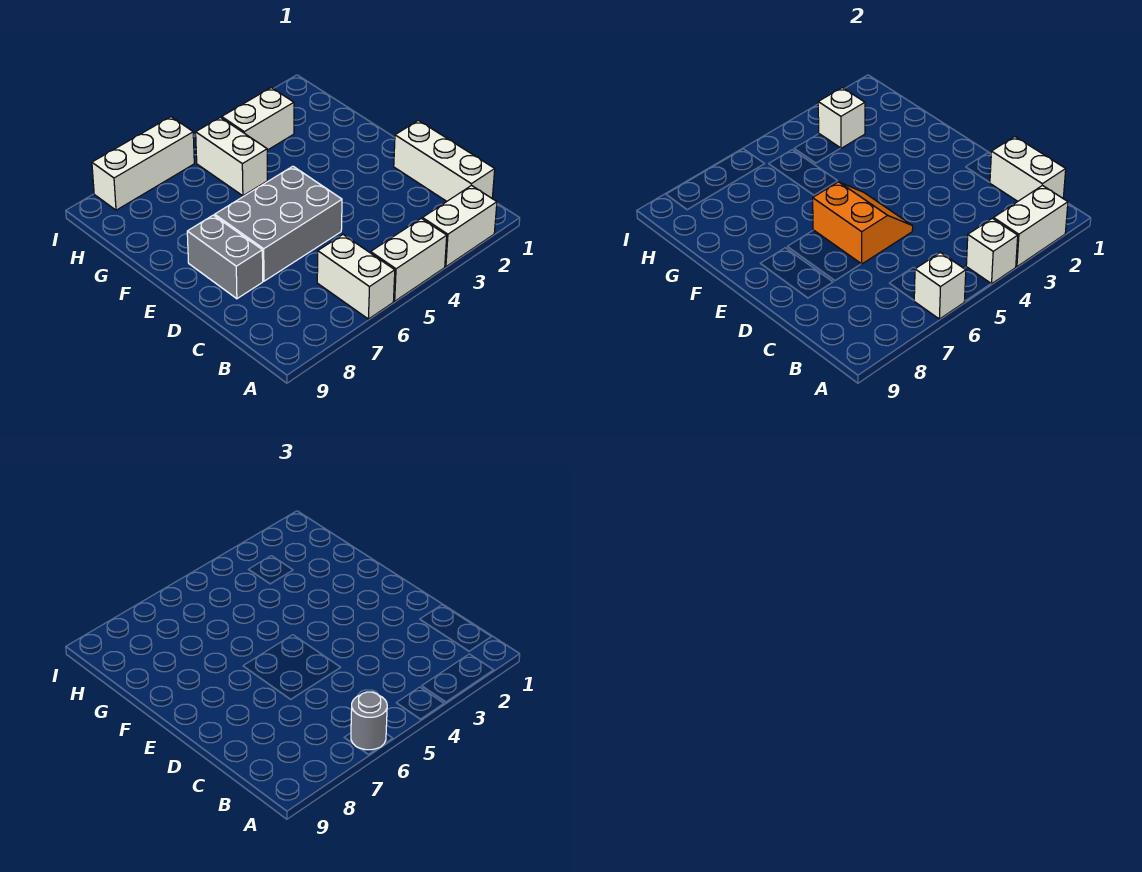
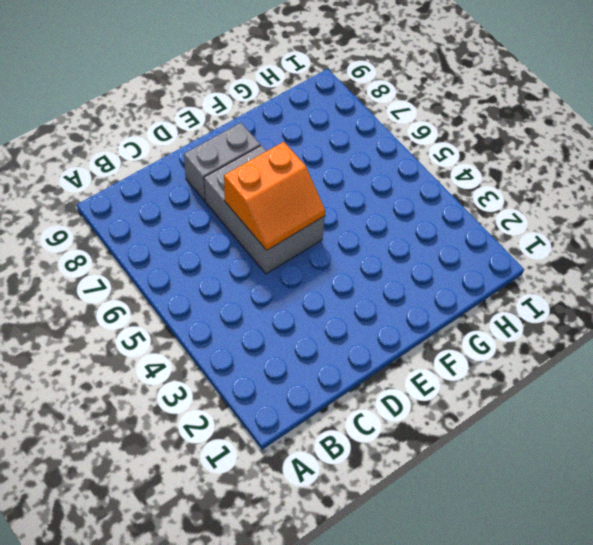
none -> white brick A2:A3 level 1
none -> white brick A4:A5 level 1
none -> white brick A6:B6 level 1

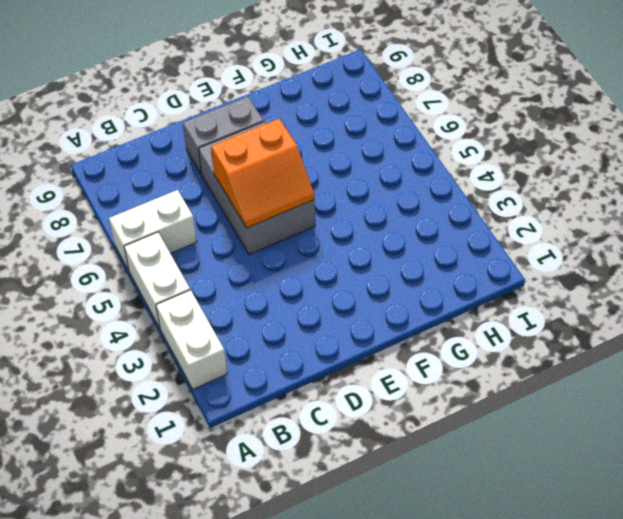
none -> white brick B1:D1 level 1
none -> white brick G5:H5 level 1
none -> white brick H3:H4 level 1

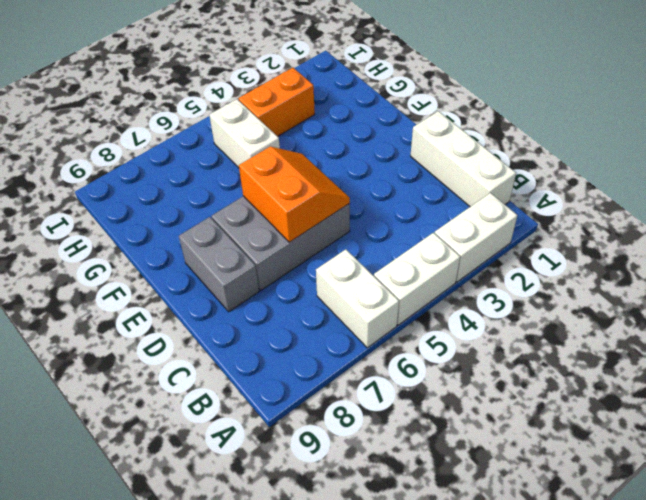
orange brick H3:H4 level 1 -> white brick H3:H4 level 1
none -> white brick I6:I8 level 1
none -> white brick A2:A3 level 2
none -> white brick A4 level 2

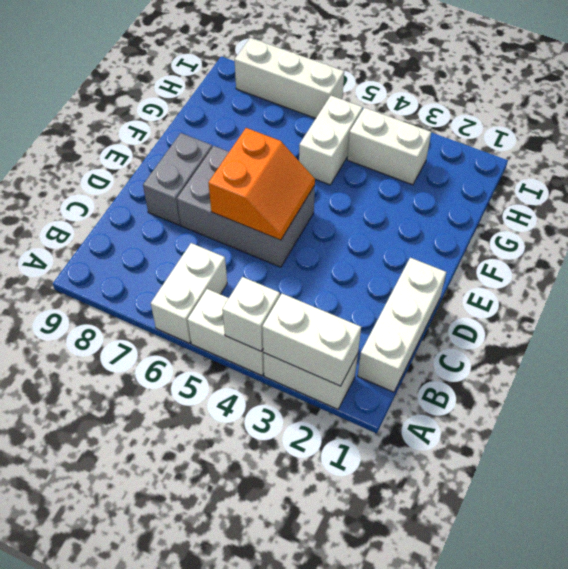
none -> white brick A6 level 2
none -> white brick B1:C1 level 2
none -> white brick H3 level 2

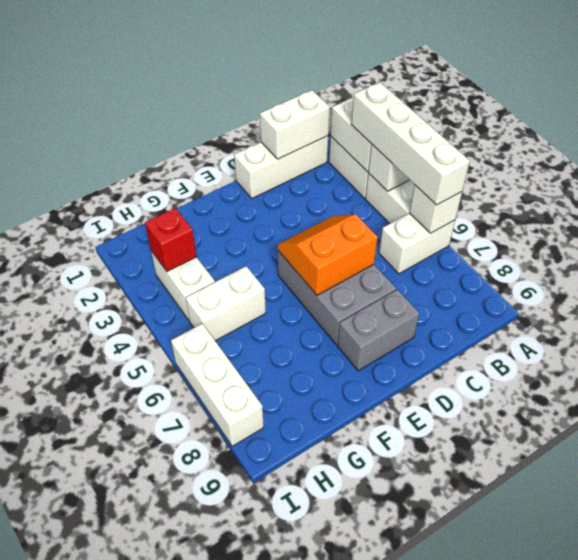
white brick A3:A6 level 3 -> grey round brick A6 level 3
red brick H3 level 2 -> white brick H3 level 2

